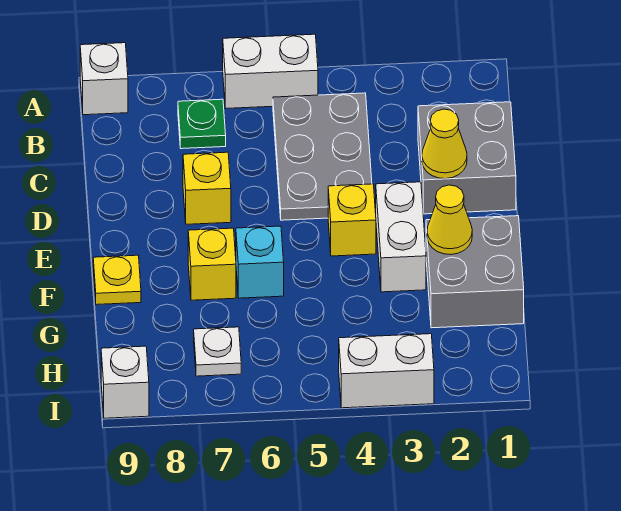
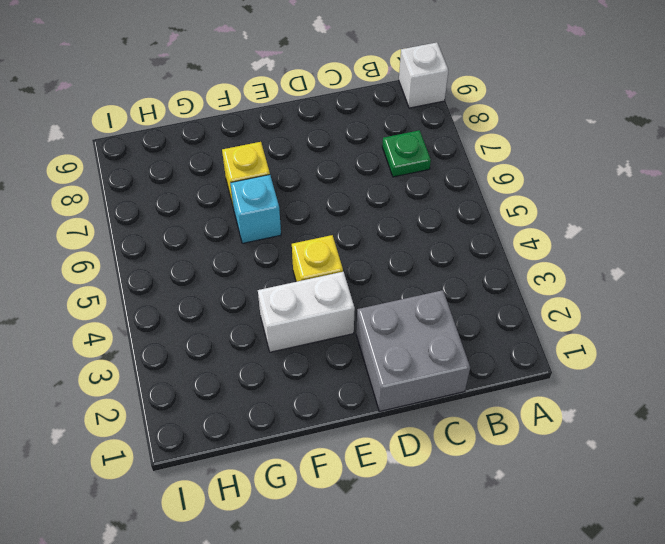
none -> white brick A5:A6 level 1
none -> grey plate B4:D5 level 1
none -> yellow brick D7 level 1

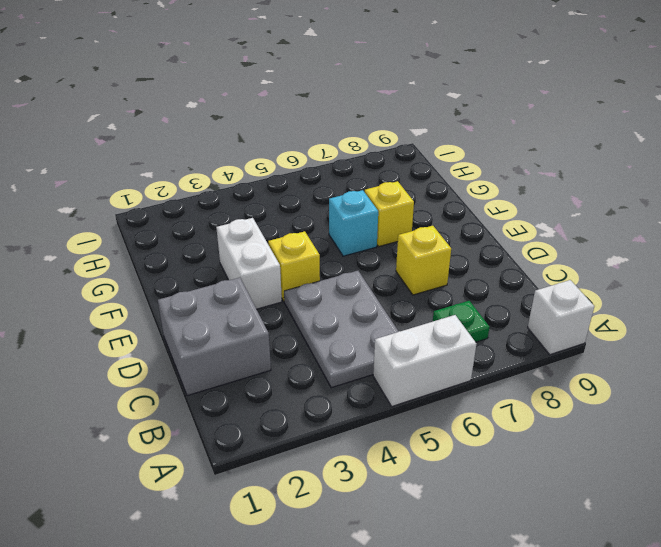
none -> grey brick F1:G2 level 1
none -> yellow plate F9 level 1
none -> white plate H7 level 1

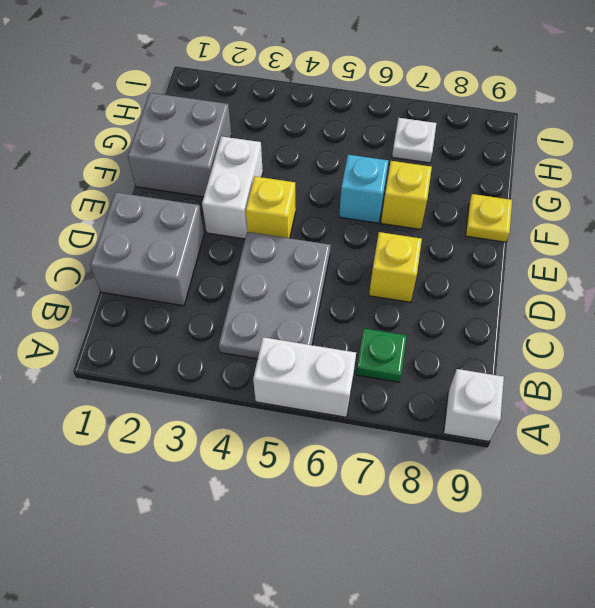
none -> white brick I3:I4 level 1
none -> white brick I9 level 1
none -> yellow cone D2 level 2

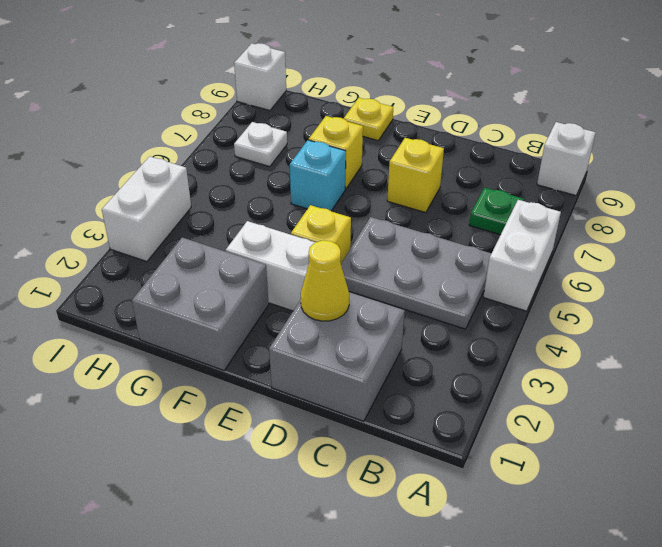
none -> yellow cone F2 level 2

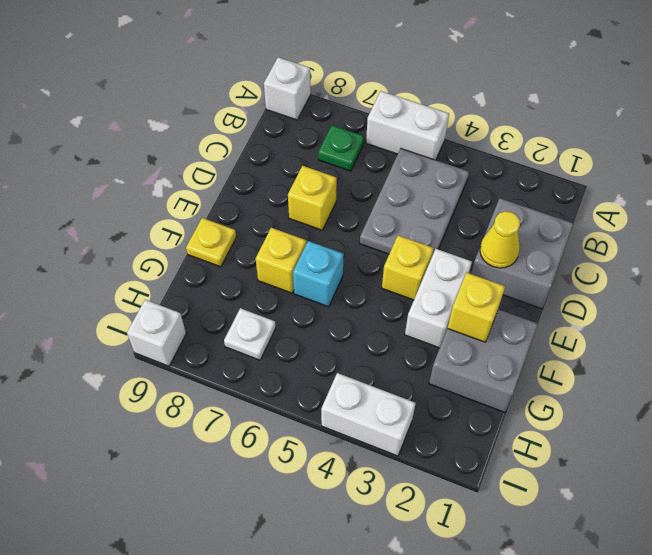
yellow brick F2 level 2 -> yellow cone F2 level 2

